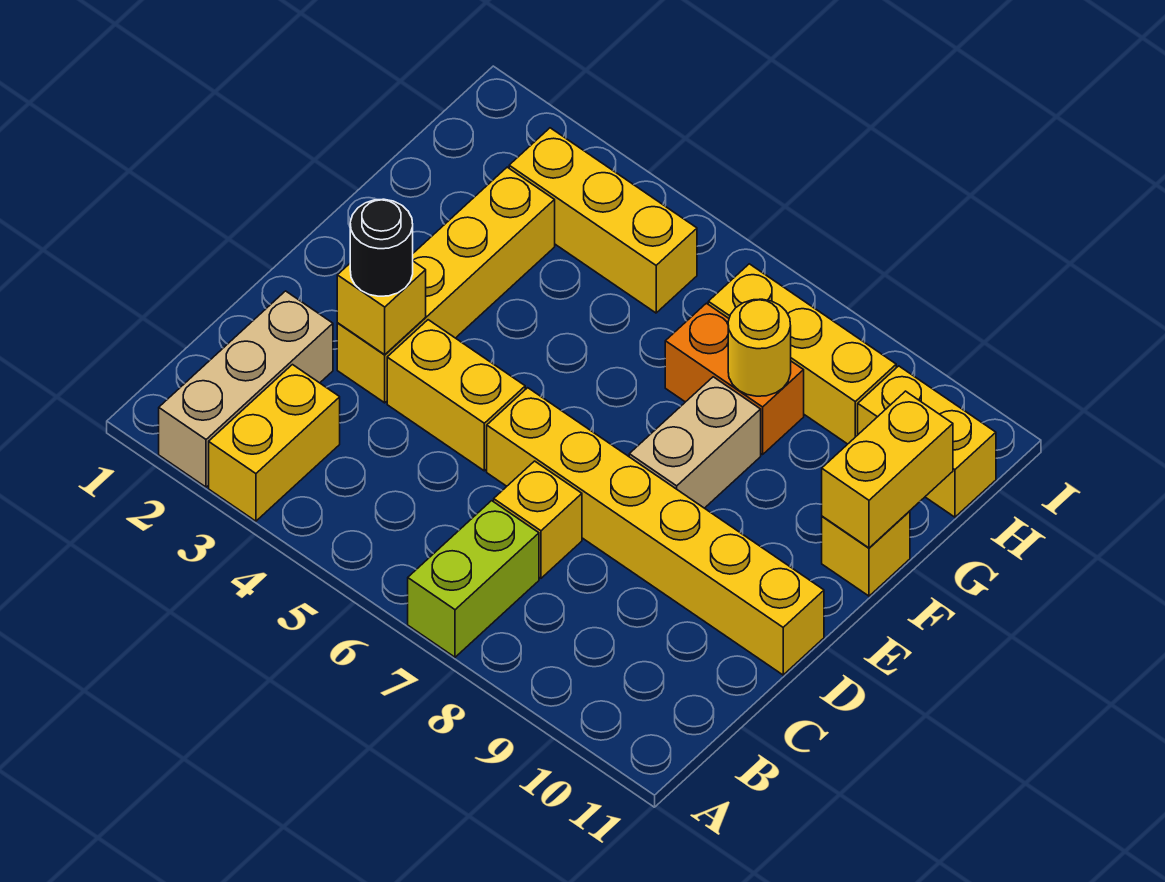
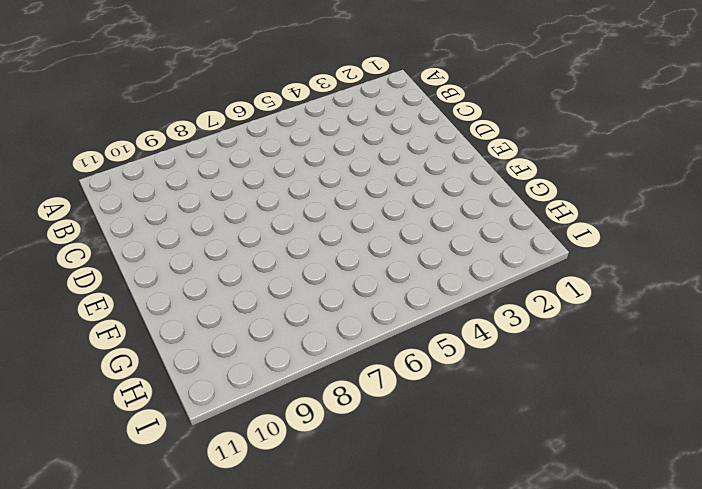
none -> tan brick A2:C2 level 1
none -> yellow brick A3:B3 level 1
none -> lime brick A7:B7 level 1

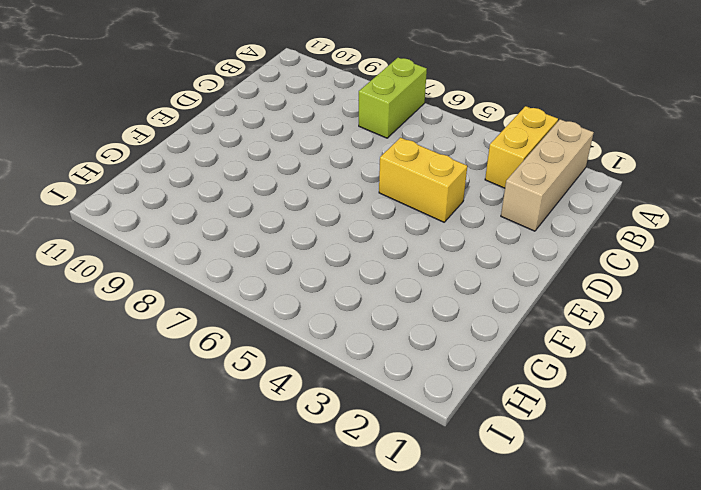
none -> yellow brick C7 level 1
none -> yellow brick D3:G3 level 1
none -> yellow brick D6:D11 level 1

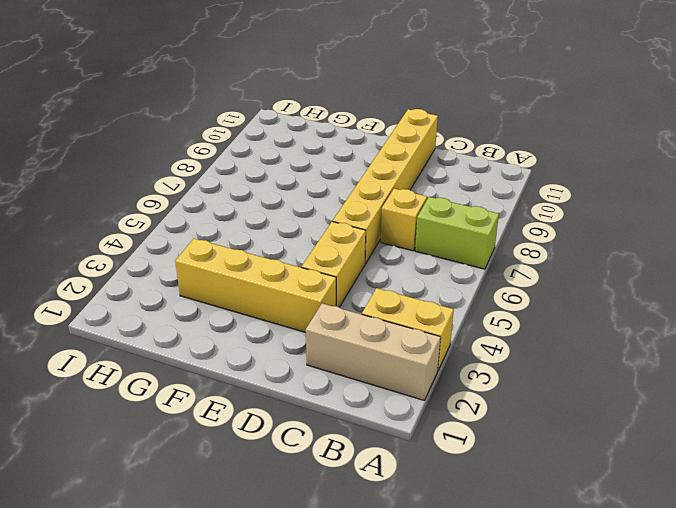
none -> tan brick E8:F8 level 1
none -> yellow brick F11 level 1
none -> orange brick G7:G8 level 1

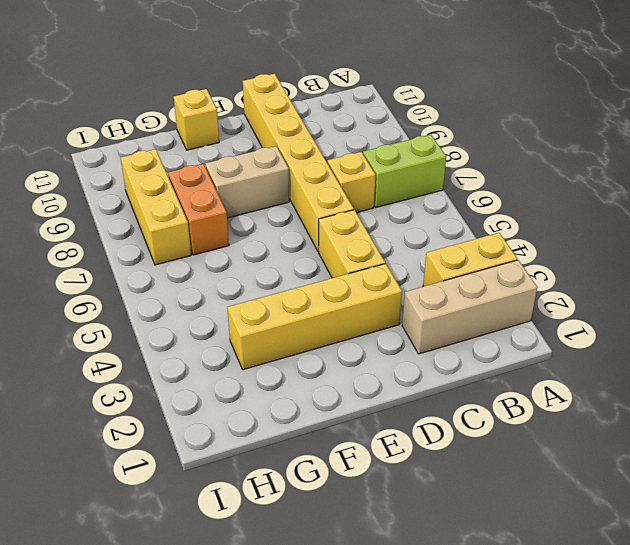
none -> yellow brick H3:H5 level 1
none -> yellow brick H10:H11 level 1
none -> yellow brick D3 level 2

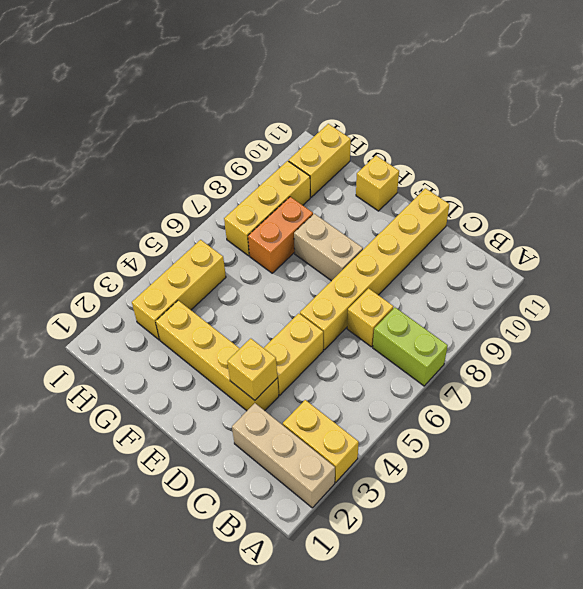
none -> yellow brick F11:G11 level 2
none -> yellow round brick G8 level 2
none -> black round brick D3 level 3

